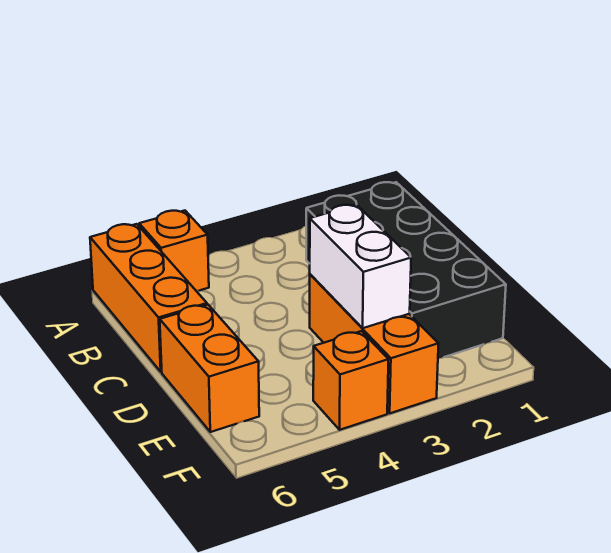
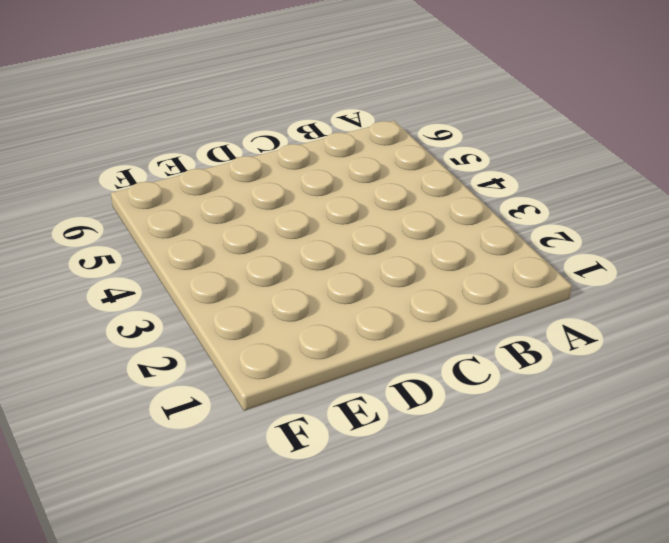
none -> orange brick A5 level 1
none -> orange brick A6:C6 level 1

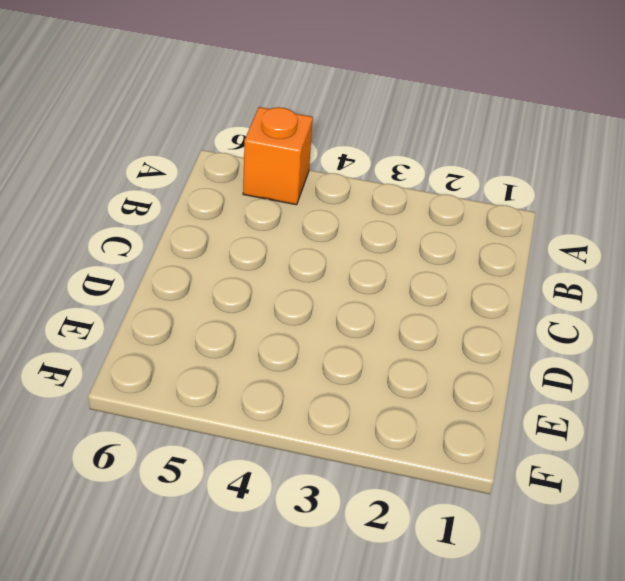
none -> orange brick A6:C6 level 1
none -> black brick B1:E2 level 1

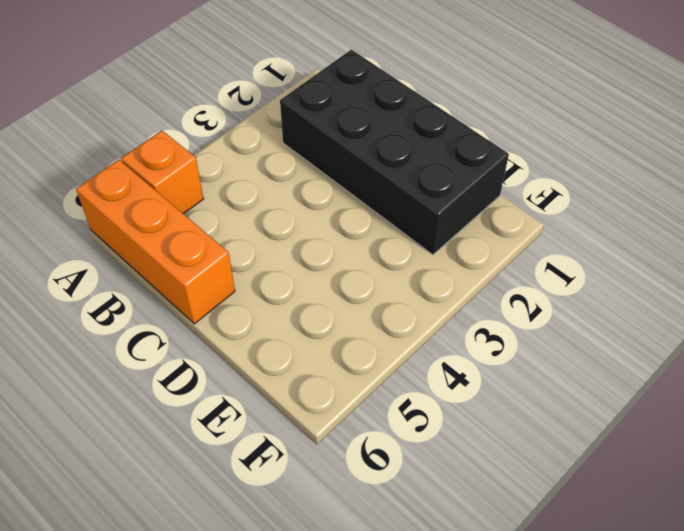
none -> orange brick D3:F3 level 1
none -> orange brick D6:E6 level 1

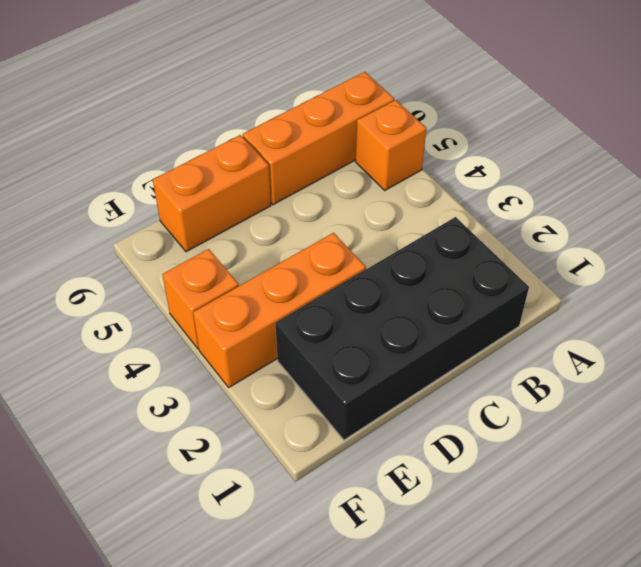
none -> white brick D3:E3 level 2

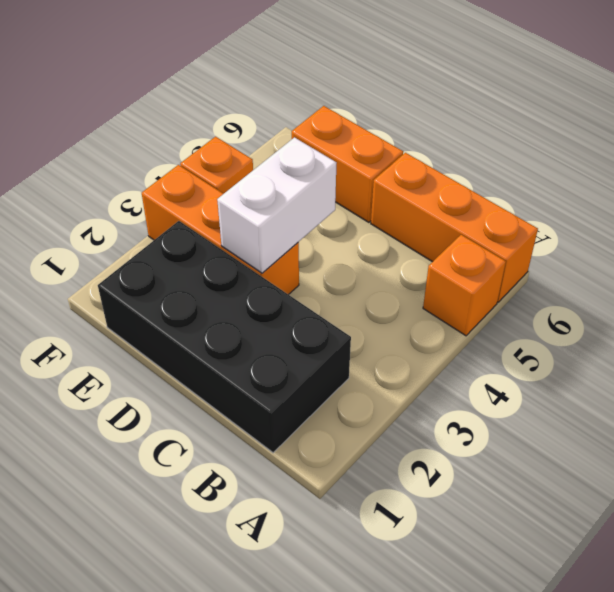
white brick D3:D4 level 2 -> white brick D3:E3 level 2

